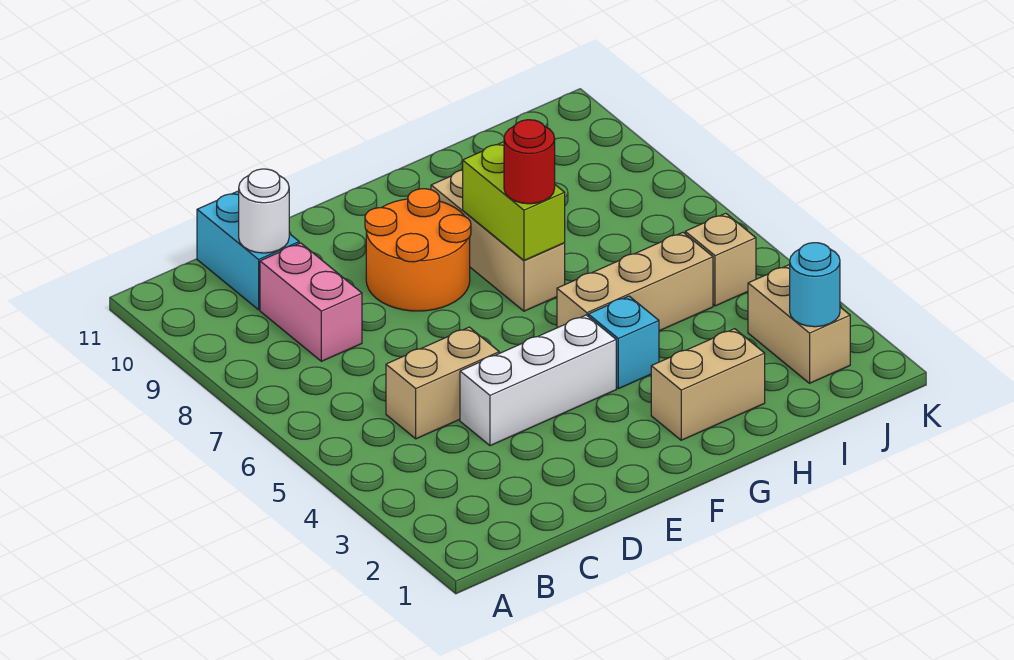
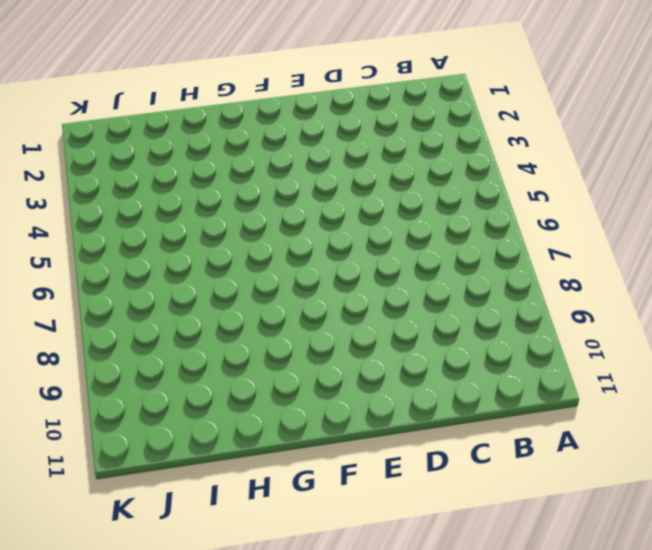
none -> tan brick C5:D5 level 1
none -> pink brick C8:C9 level 1
none -> cyan brick C10:C11 level 1

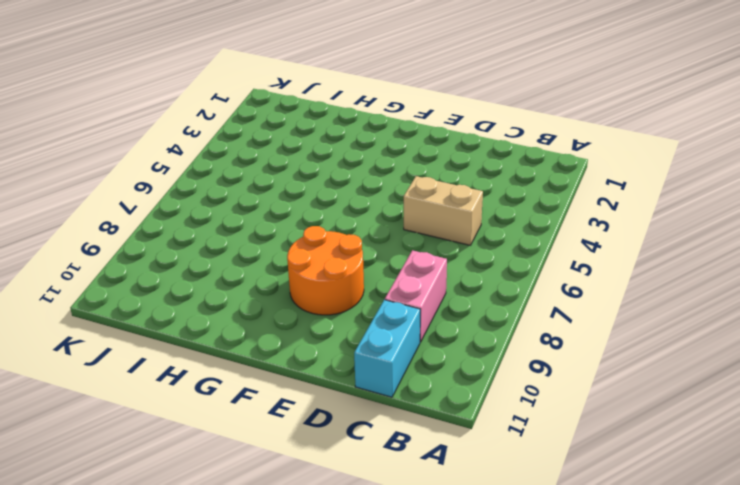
none -> white brick D4:F4 level 1
none -> tan brick G2:H2 level 1
none -> cyan brick G4 level 1

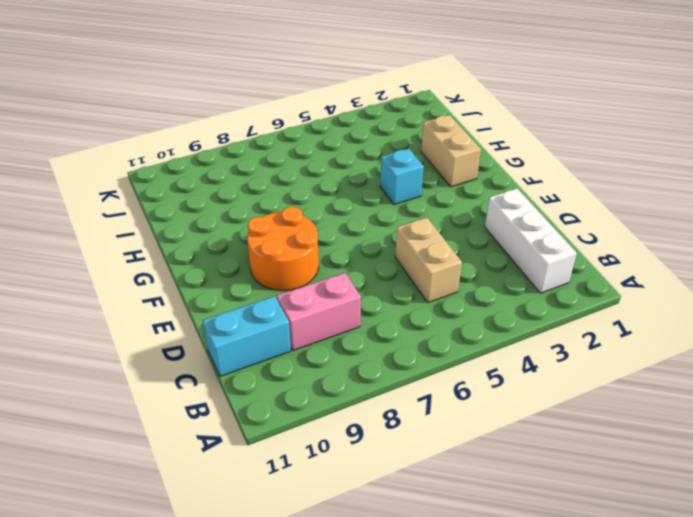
white brick B2:D2 level 1 -> white brick D4:F4 level 1
none -> tan brick G5:I5 level 1
none -> tan brick G7:G9 level 1
none -> tan brick J2:J3 level 1

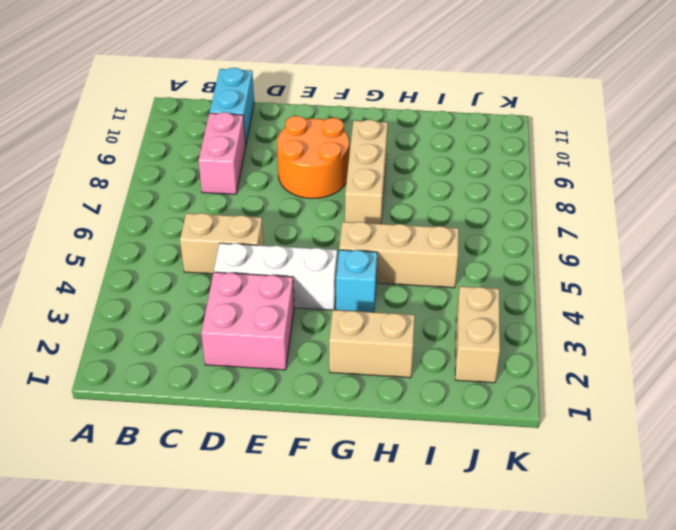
pink brick D2:E3 level 1 -> none
none -> tan brick J5 level 1
none -> white round brick C10 level 2
none -> lime brick G7:G8 level 2

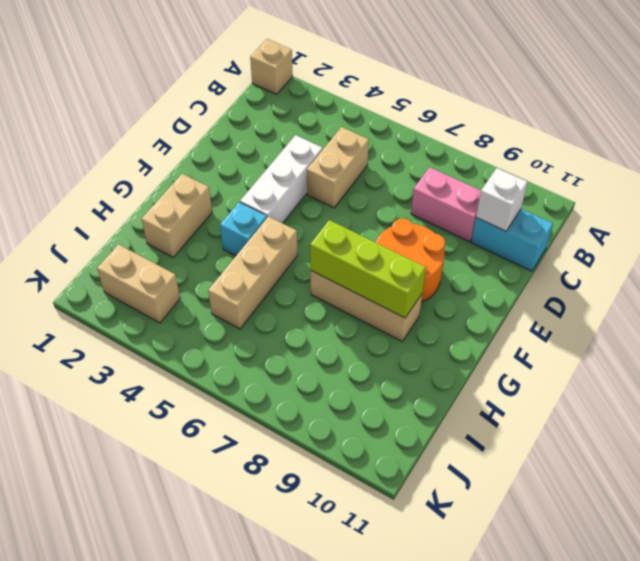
tan brick A1 level 1 -> tan brick J5 level 1
white brick C10 level 2 -> white round brick C10 level 2
lime brick G7:G9 level 2 -> lime brick G7:G8 level 2
none -> cyan round brick J2 level 2
none -> red round brick G7 level 3

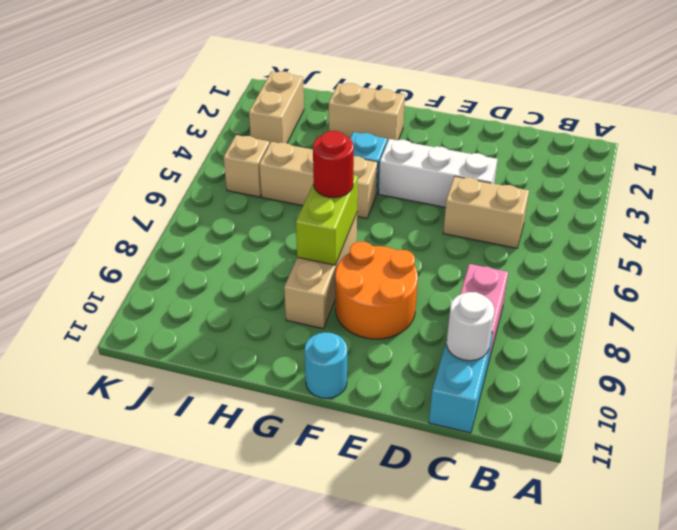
cyan round brick F11 level 1 -> cyan round brick J2 level 2

